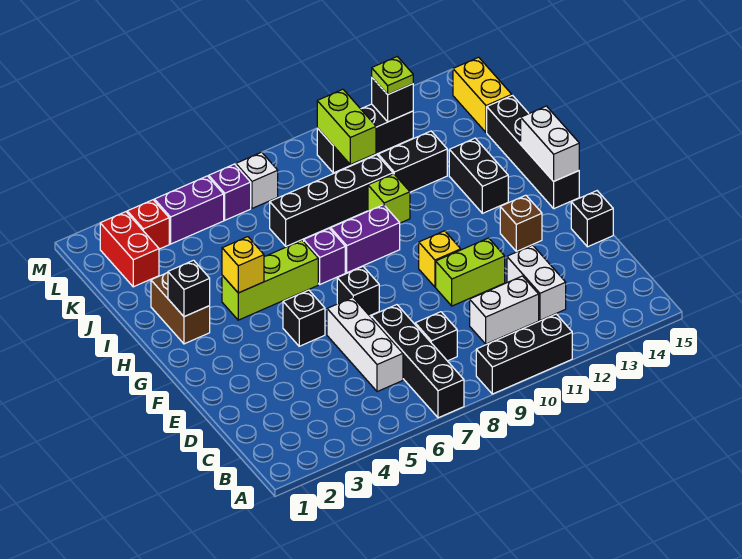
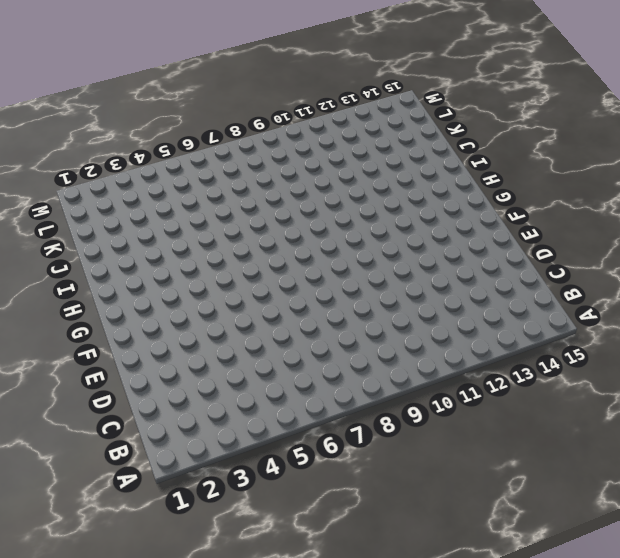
none -> black brick A7:D7 level 1
none -> black brick A9:A11 level 1
none -> white brick C6:E6 level 1
none -> black brick C8 level 1

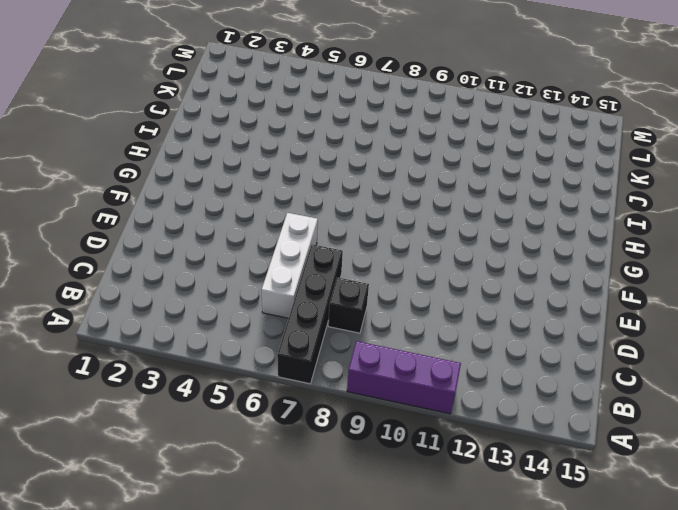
purple brick A9:A11 level 1 -> black brick A9:A11 level 1
none -> white brick C10:C11 level 1
none -> white brick C12:D12 level 1
none -> lime brick E10:E11 level 1
none -> black brick E15 level 1

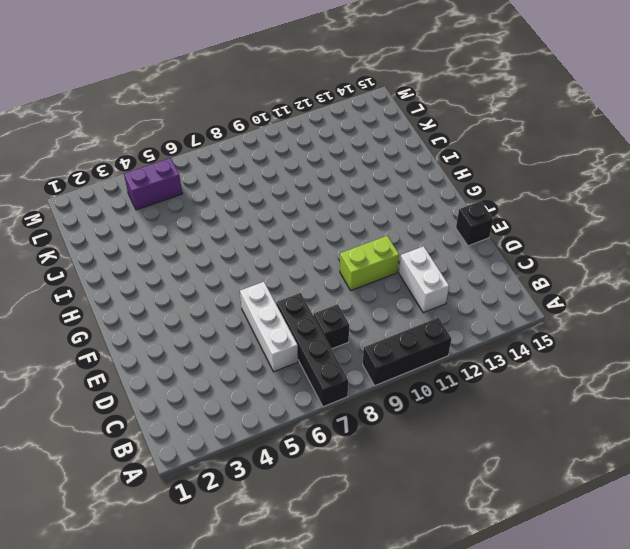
none -> white brick C10:C11 level 1
none -> black brick F5 level 1
none -> black brick F7 level 1
none -> yellow brick F10 level 1

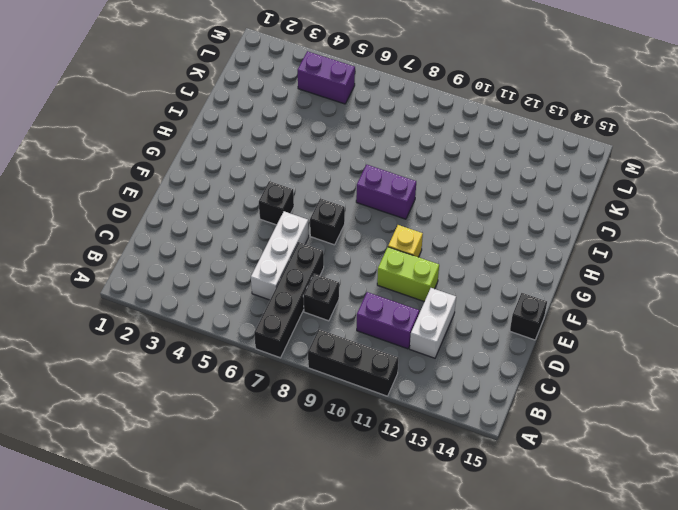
purple brick C10:C11 level 1 -> white brick C10:C11 level 1
none -> brown brick F13 level 1
none -> black brick G15:J15 level 1
none -> brown brick H2:I2 level 1
none -> lime brick H4:H6 level 1

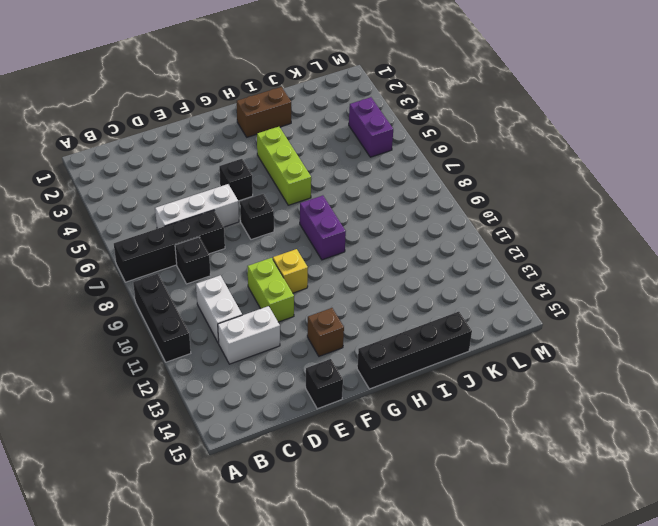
none -> purple brick H7 level 1
none -> black brick H13:I13 level 1
none -> lime brick I10 level 1
none -> black brick J7:J10 level 1

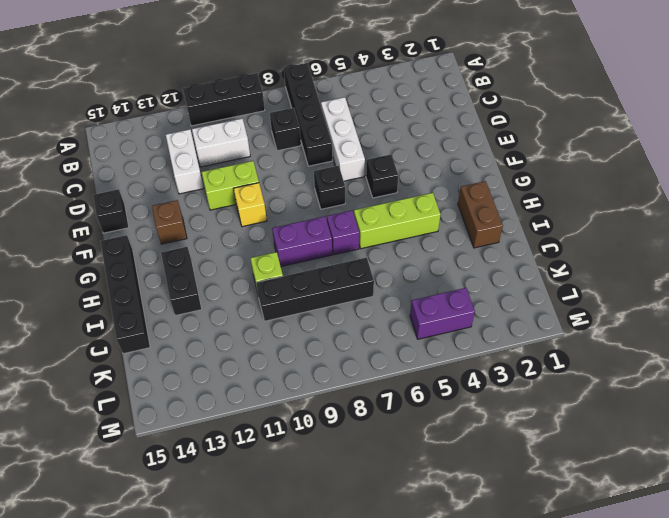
none -> black brick J11:J12 level 1
none -> red brick K2:L2 level 1
none -> yellow brick K15:L15 level 1
none -> red brick L3 level 1

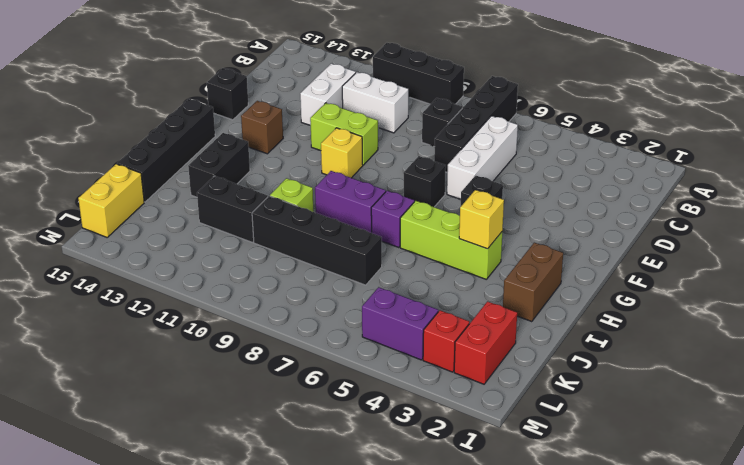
none -> purple brick L6 level 1
none -> white brick L7 level 1
none -> black brick L10:L12 level 1
none -> white brick G15:H15 level 2

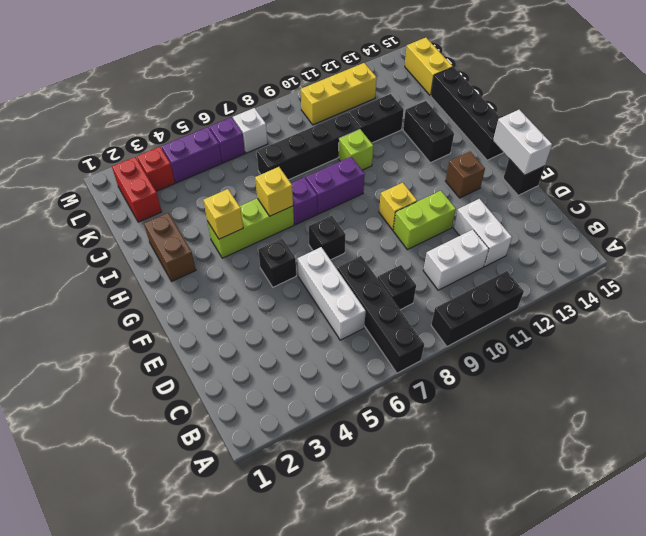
white brick E15:F15 level 2 -> white brick G15:H15 level 2
yellow brick H6 level 2 -> none
yellow brick L10:L12 level 1 -> black brick L10:L12 level 1
none -> black brick H2 level 2
none -> lime brick K10:L10 level 2
none -> black brick L12 level 2
none -> lime plate L12 level 3

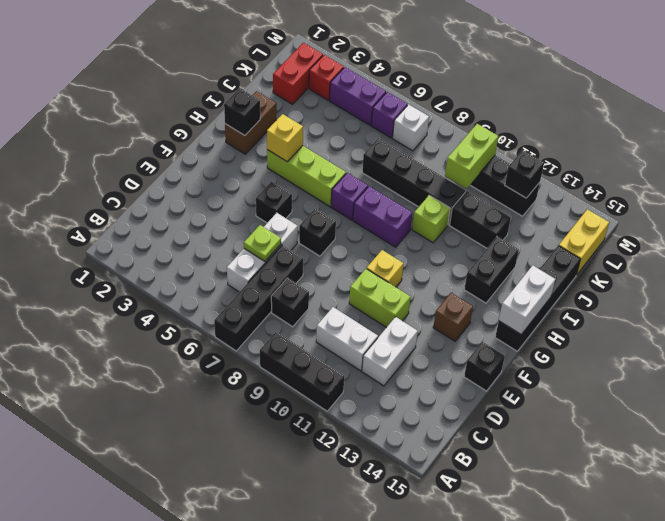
lime plate D6 level 2 -> lime plate L12 level 3

